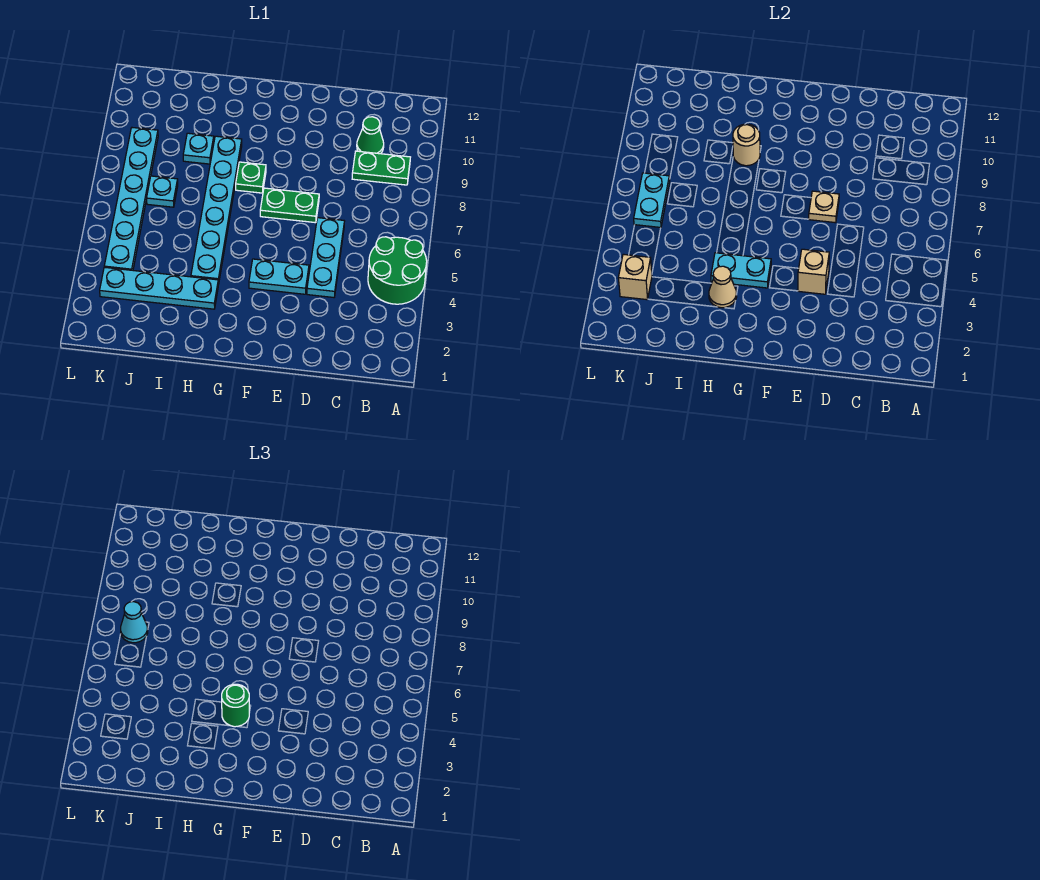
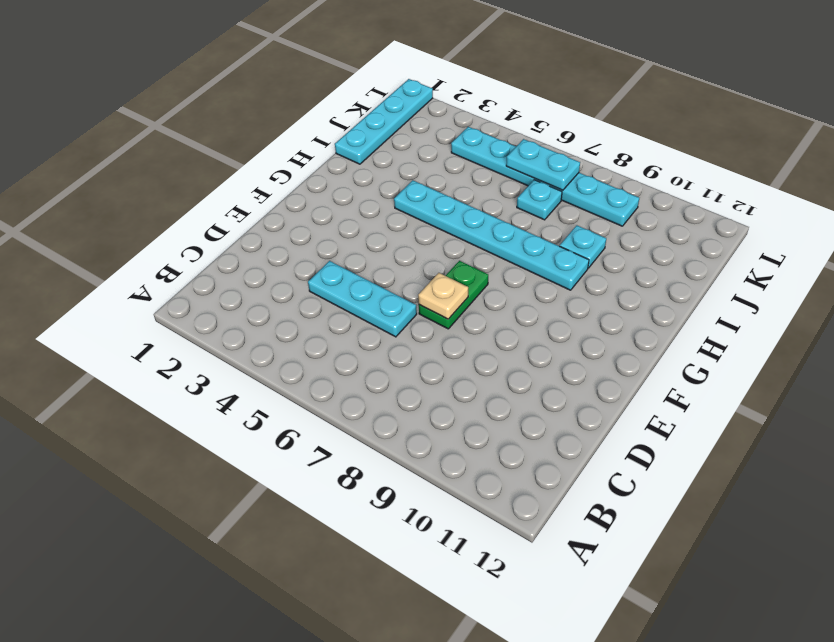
cyan plate I1:L1 level 1 -> cyan plate H3:K3 level 1
none -> green round brick A4:B5 level 1
none -> green plate B9:C9 level 1
none -> green cone C10 level 1

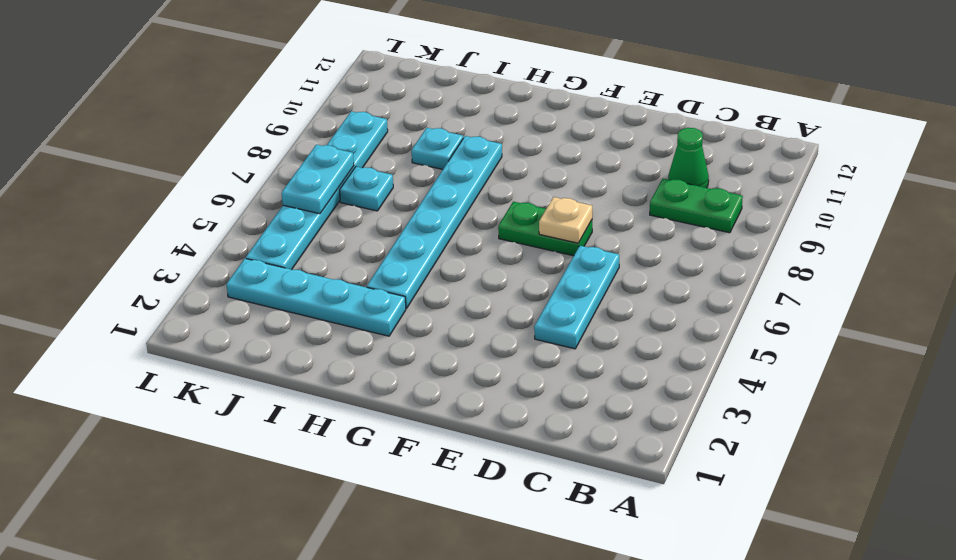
none -> green round brick A4:B5 level 1
none -> cyan plate E4:F4 level 1
none -> green plate G8 level 1

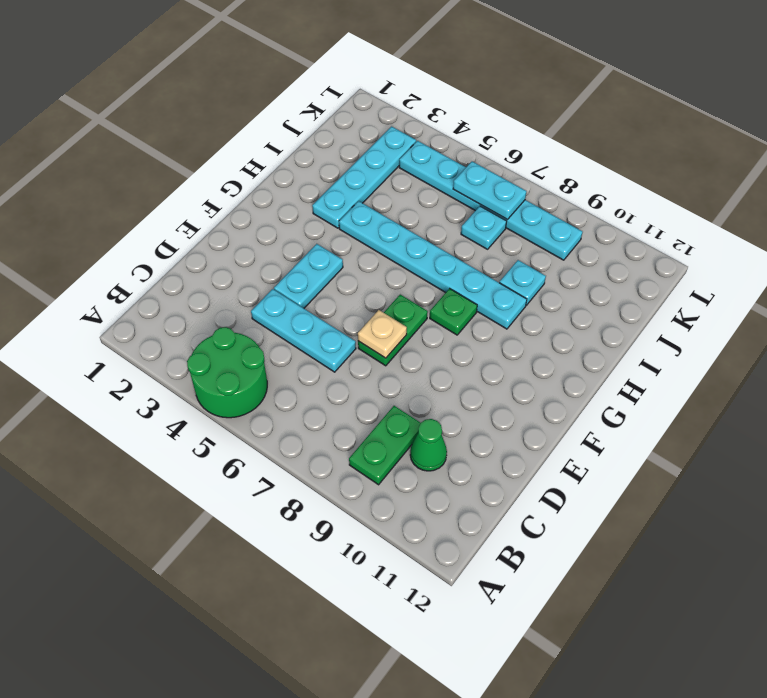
none -> tan brick E4 level 2
none -> cyan plate G4:H4 level 2
none -> tan cone H3 level 2

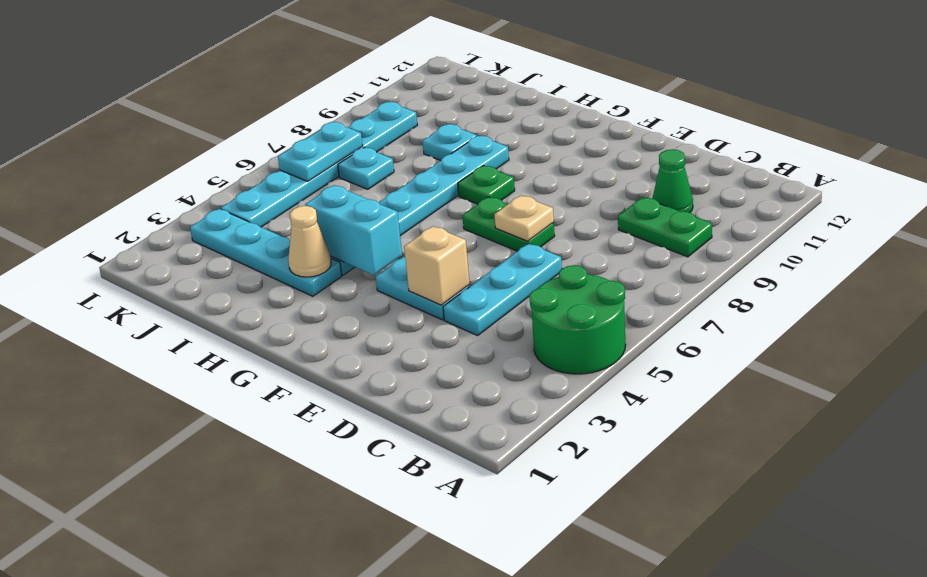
cyan brick G4:H4 level 2 -> cyan plate G4:H4 level 2
none -> tan round brick H9 level 2
none -> tan brick K3 level 2
none -> green round brick G4 level 3

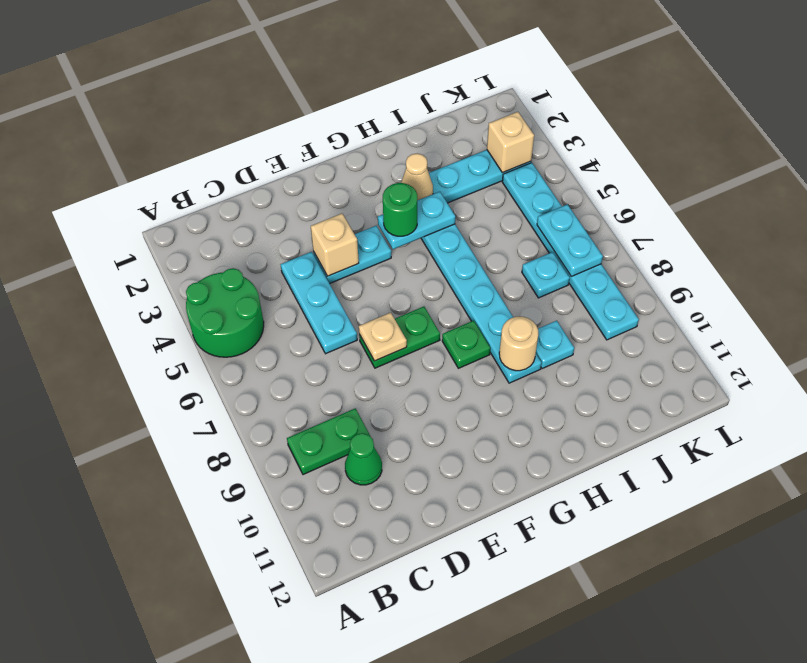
none -> cyan cone K7 level 3

